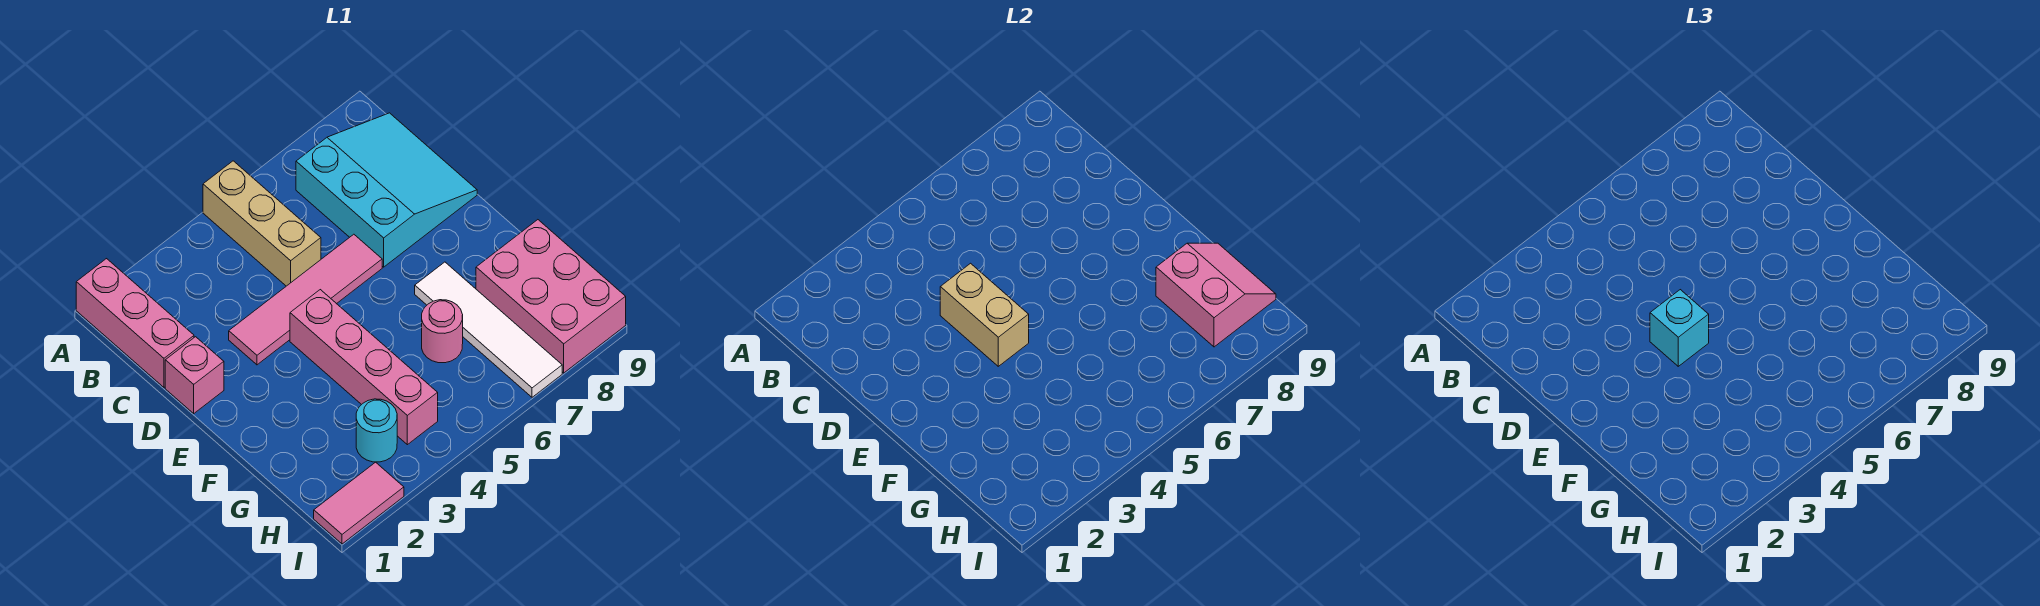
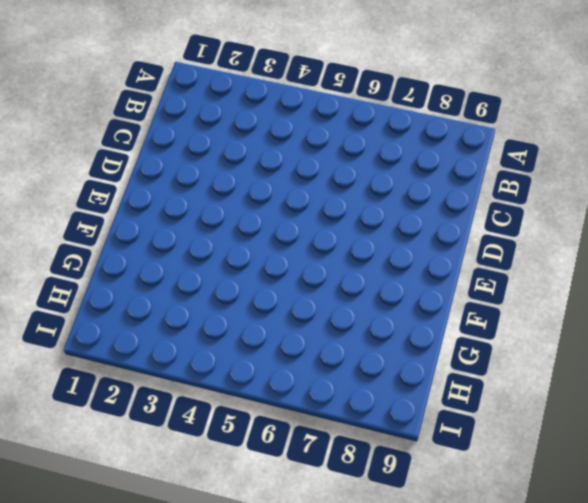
none -> pink brick A1:C1 level 1
none -> tan brick A5:C5 level 1
none -> cyan slope B7:D9 level 1 top 7

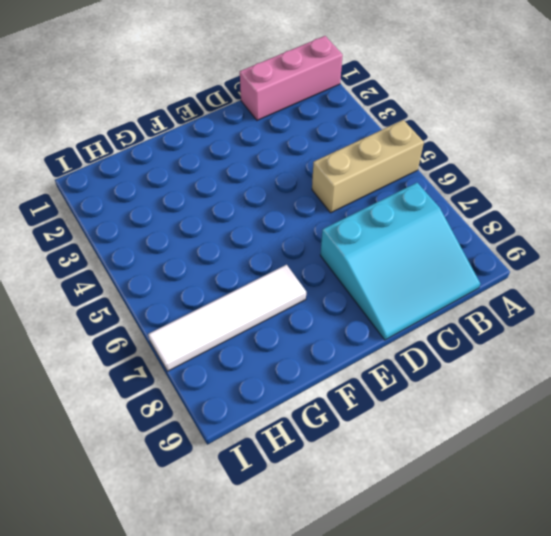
none -> pink brick D1 level 1
none -> pink tile D3:D6 level 1
none -> pink brick E4:H4 level 1

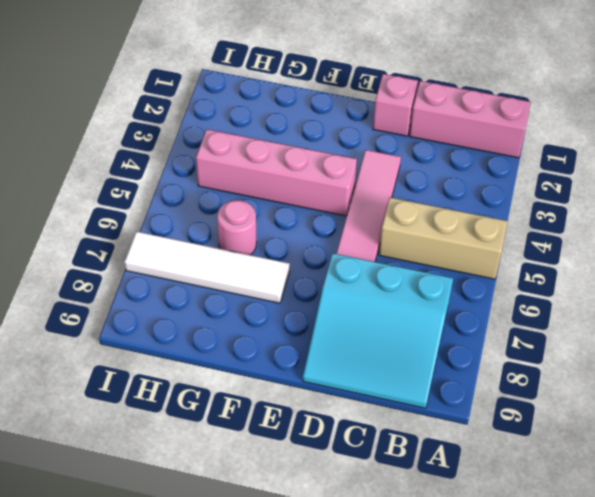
none -> pink brick G8:I9 level 1
none -> cyan round brick H3 level 1
none -> pink tile I1:I2 level 1

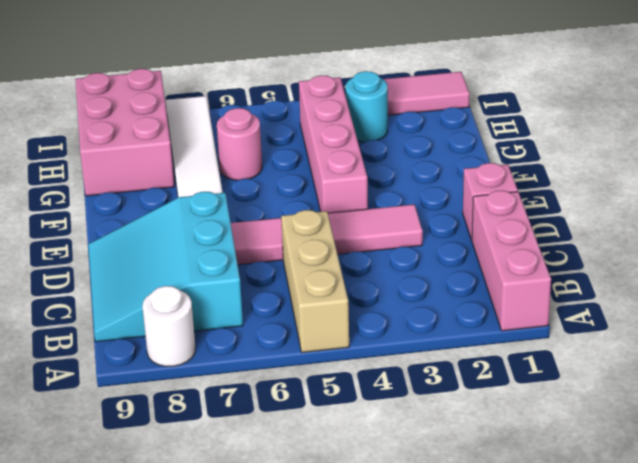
white round brick A8 level 1 -> none
none -> tan brick D4:E4 level 2
none -> pink slope G8:H9 level 2 top 8
none -> cyan brick E4 level 3

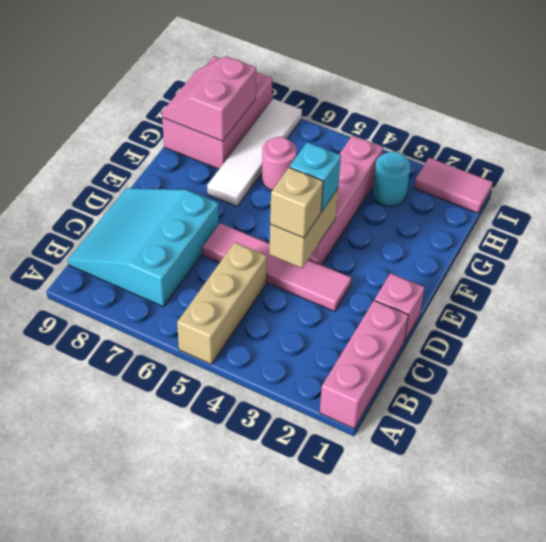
tan brick D4 level 3 -> none

